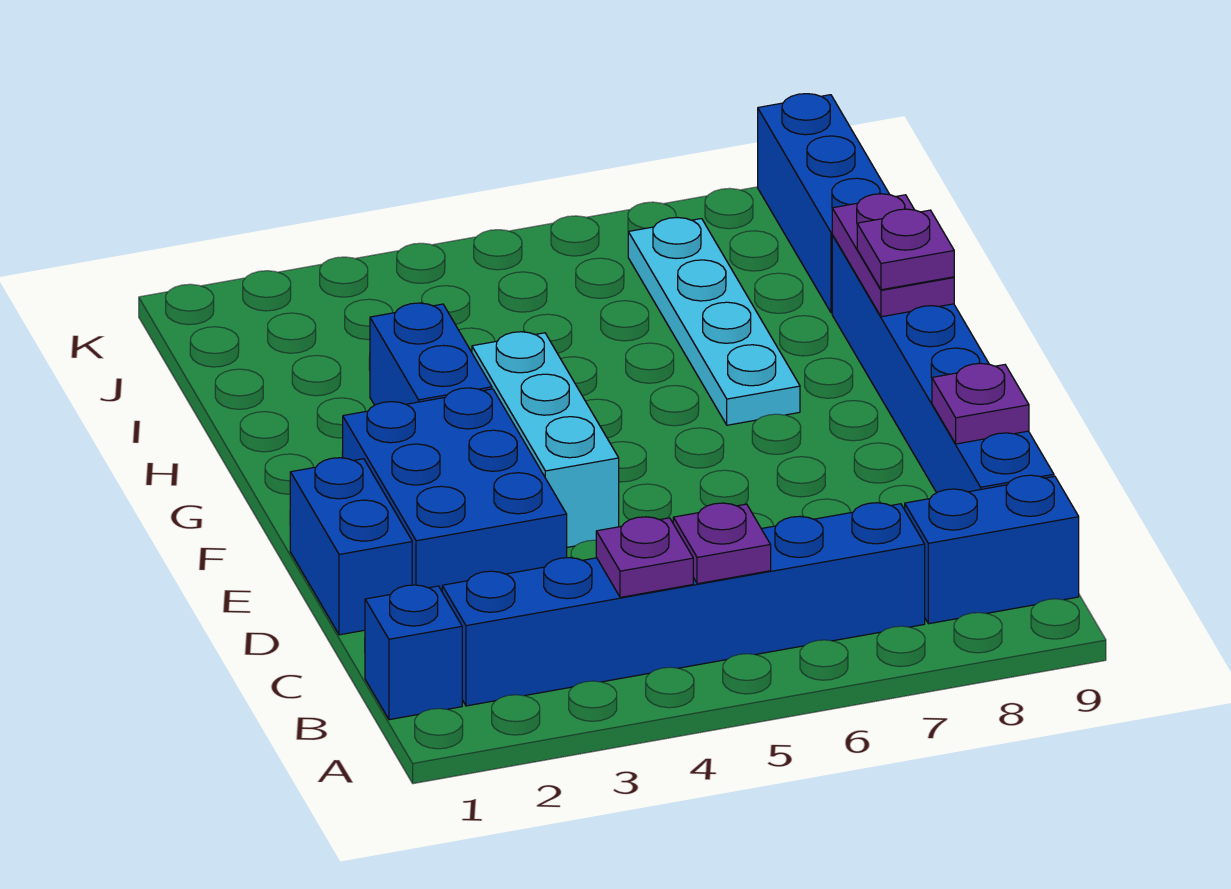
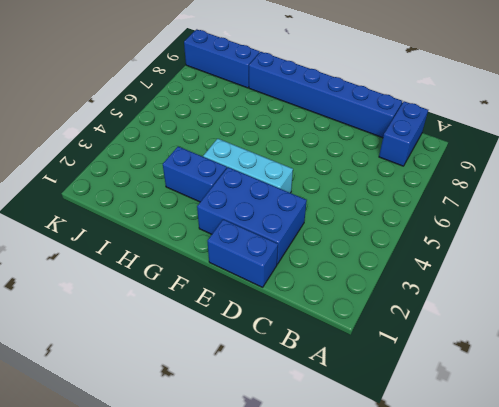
none -> blue brick B1 level 1
none -> blue brick B2:B7 level 1
none -> cyan plate G7:J7 level 1

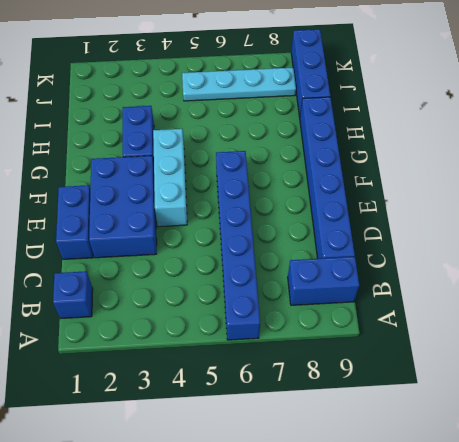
blue brick A6:F6 level 1 -> blue brick B2:B7 level 1
cyan plate J5:J8 level 1 -> cyan plate G7:J7 level 1
none -> purple plate B4 level 2
none -> purple plate B5 level 2
none -> purple plate D9 level 2

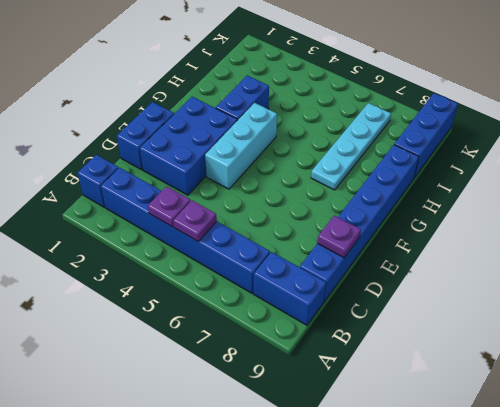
none -> purple plate G9:H9 level 2
none -> purple plate G9 level 3

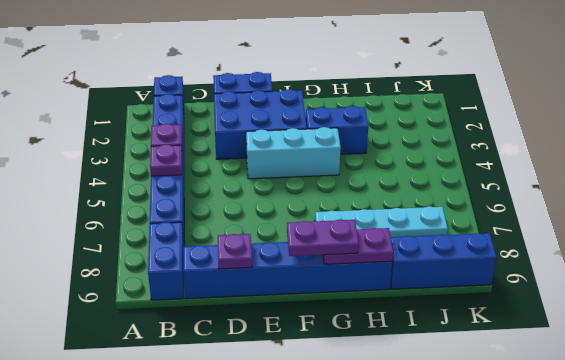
purple plate F9:G9 level 3 -> purple plate G9 level 3

